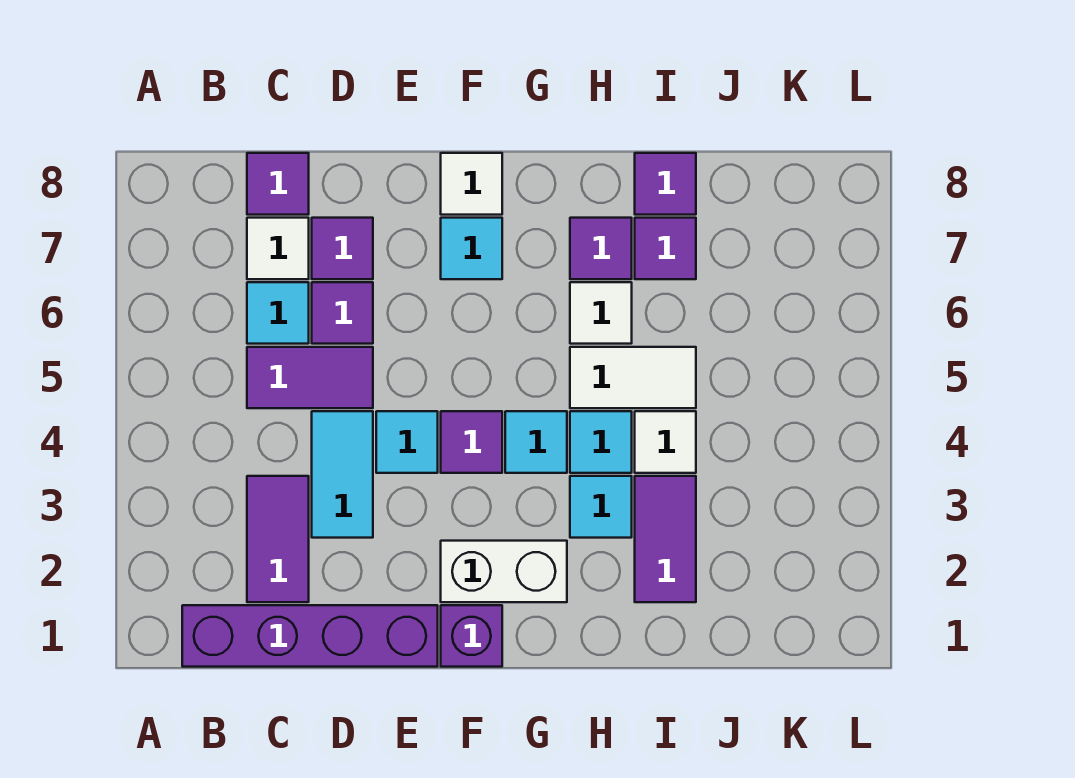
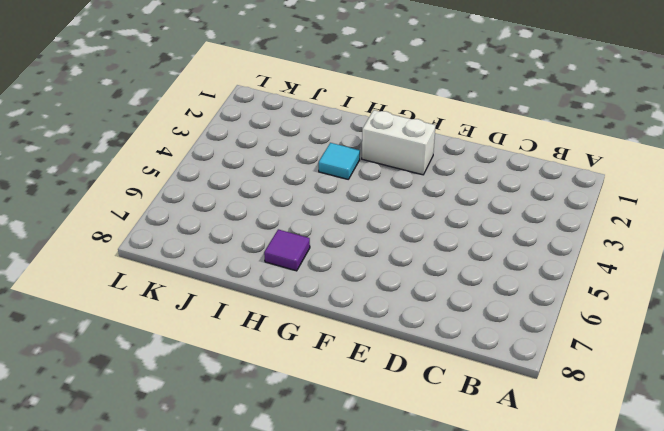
none -> purple brick B1:E1 level 1
none -> purple tile C2:C3 level 1
none -> purple tile C5:D5 level 1

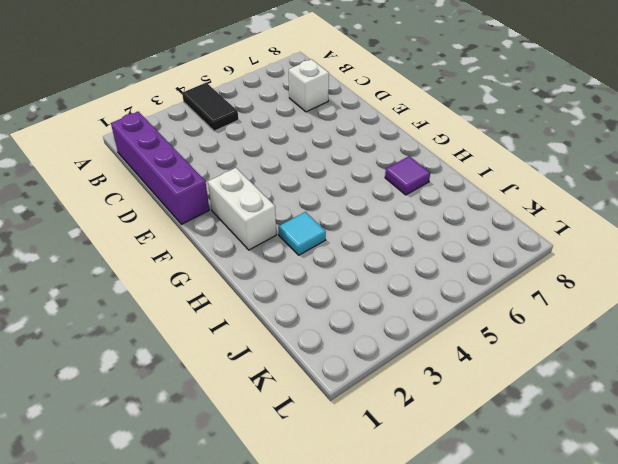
black tile A4:B4 level 1 -> none
white brick C7 level 1 -> white tile C7 level 1
none -> purple tile C2:C3 level 1
none -> purple tile C5:D5 level 1
none -> cyan tile C6 level 1

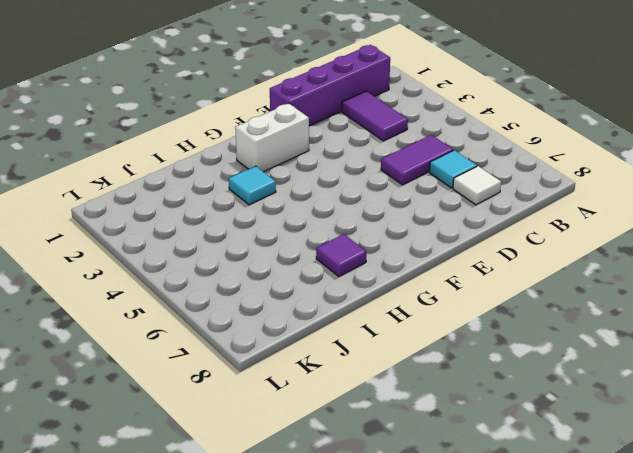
none -> purple tile C8 level 1
none -> cyan tile D3:D4 level 1
none -> purple tile D6 level 1

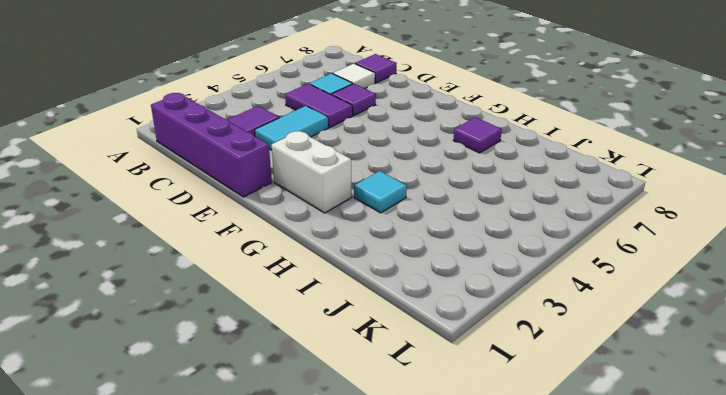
none -> purple tile D7 level 1
none -> cyan tile E4 level 1
none -> purple brick F1 level 1

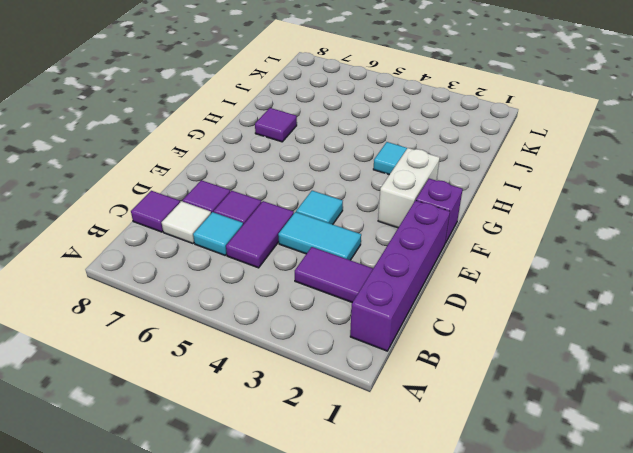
none -> purple tile F4 level 1
none -> cyan tile F7 level 1
none -> white tile F8 level 1

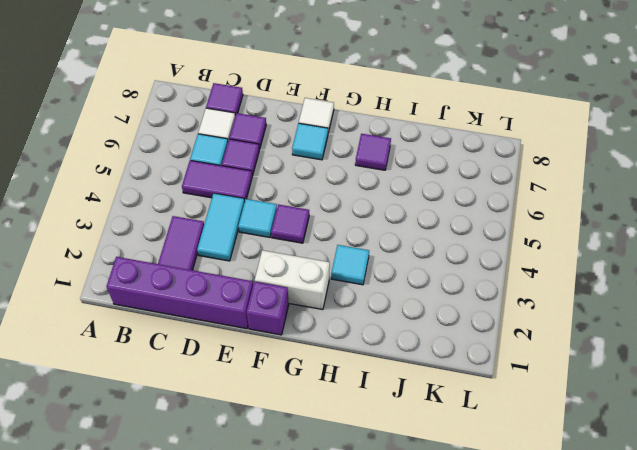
none -> cyan tile G4 level 1
none -> cyan tile H4 level 1
none -> white tile H5:I5 level 1

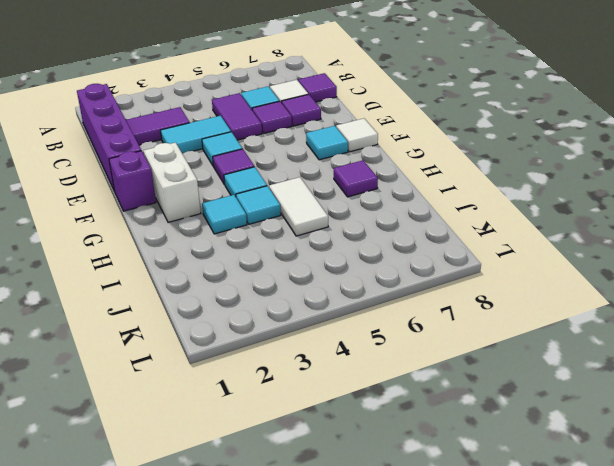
none -> white tile H6 level 1
none -> purple tile I2:I3 level 1
none -> white tile I4 level 1

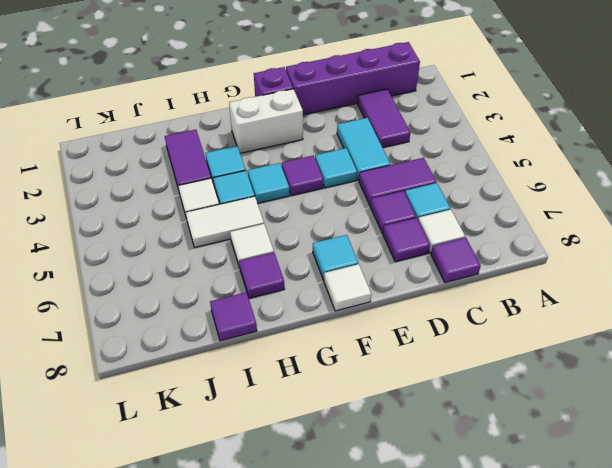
none -> purple tile I7 level 1

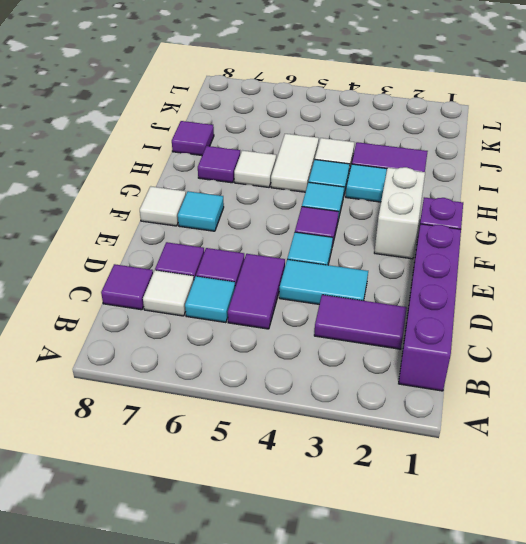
none -> purple tile I7 level 1

